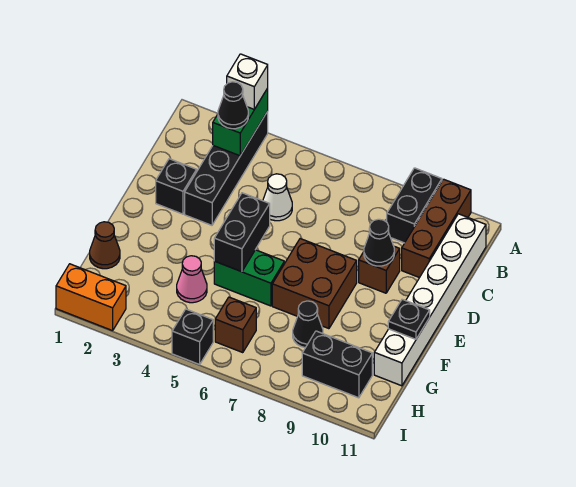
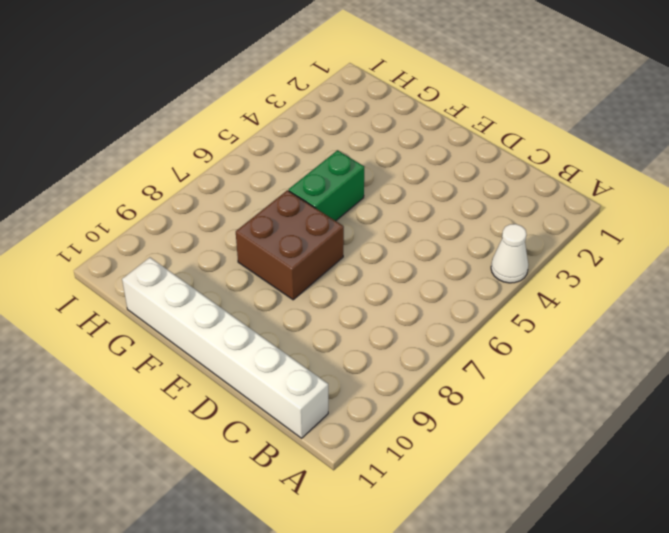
white cone A4 level 1 -> white cone C5 level 1
none -> black brick A3:D3 level 1
none -> black brick A9:B9 level 1
none -> brown brick A10:C10 level 1

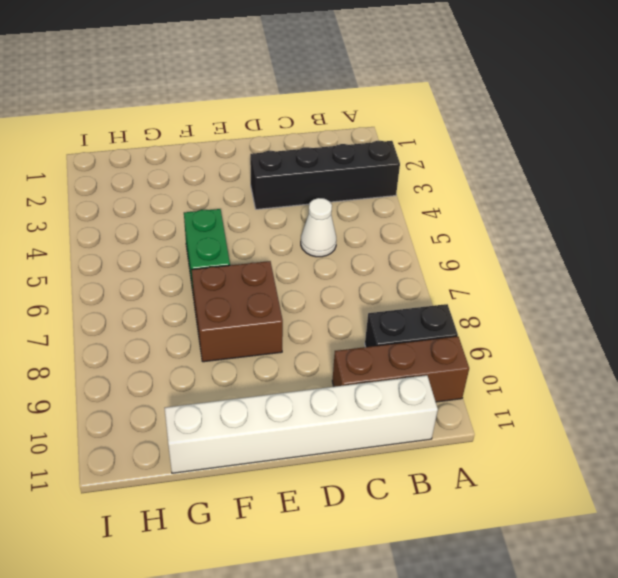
none -> black brick D2 level 1
none -> brown brick D9 level 1
none -> brown cone G1 level 1

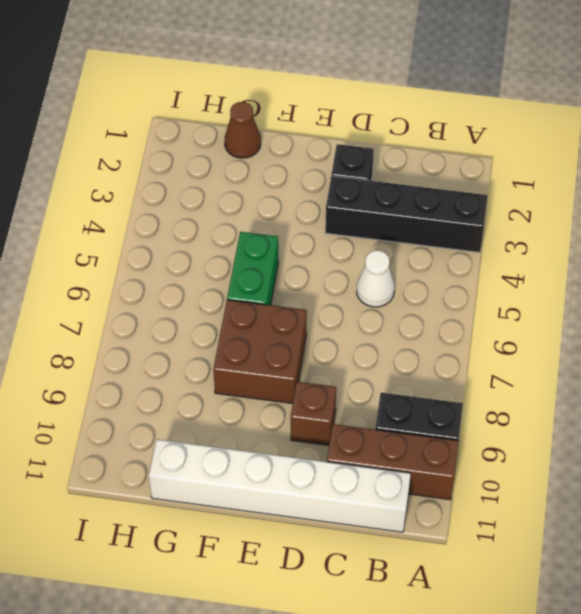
none -> pink cone G4 level 1
none -> black cone G8 level 1
none -> brown brick H6 level 1

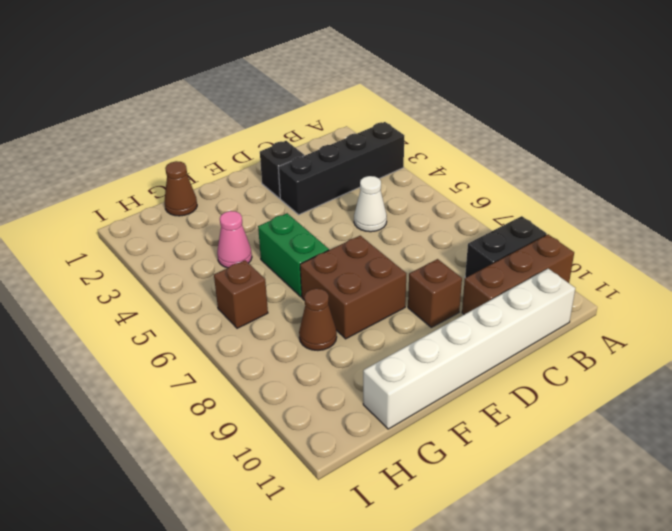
brown cone G8 level 1 -> black cone G8 level 1
none -> black brick H9:H10 level 1
none -> orange brick I1:I2 level 1
none -> black brick I5 level 1

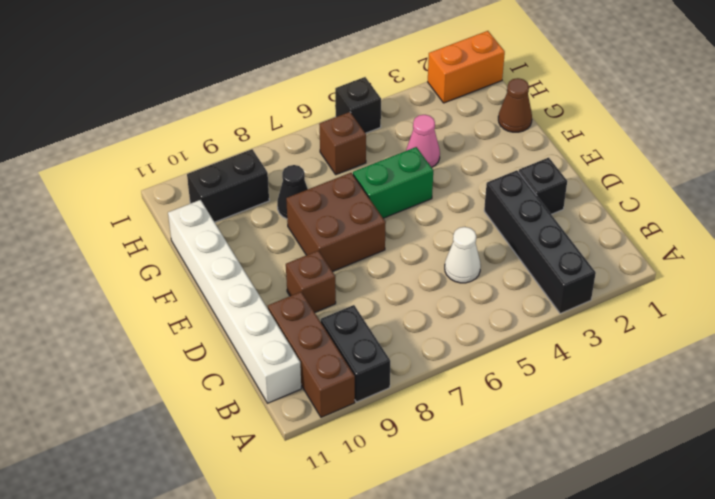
none -> green brick A3:B3 level 2
none -> black cone D9 level 2
none -> black brick E5:F5 level 2

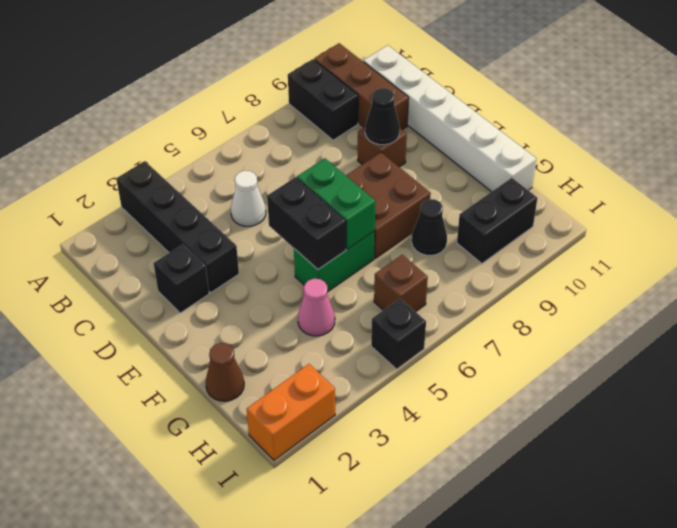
green brick E6:F6 level 2 -> green brick A3:B3 level 2
none -> black plate F11 level 2
none -> white brick A3 level 3
none -> black cone B3 level 3

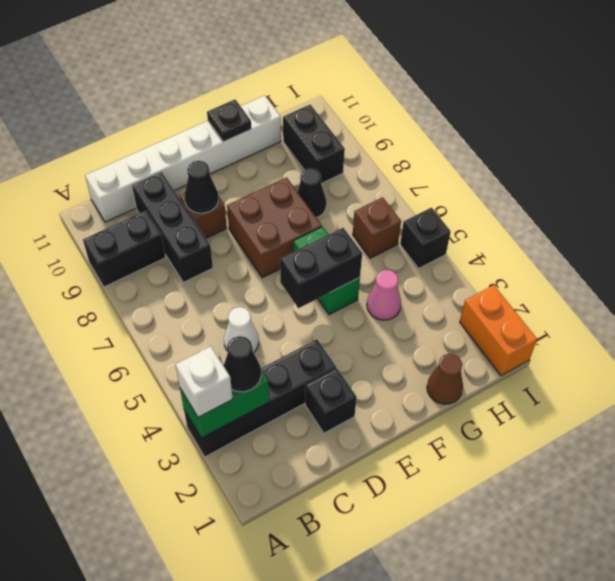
black brick C8:C10 level 1 -> brown brick A10:C10 level 1

